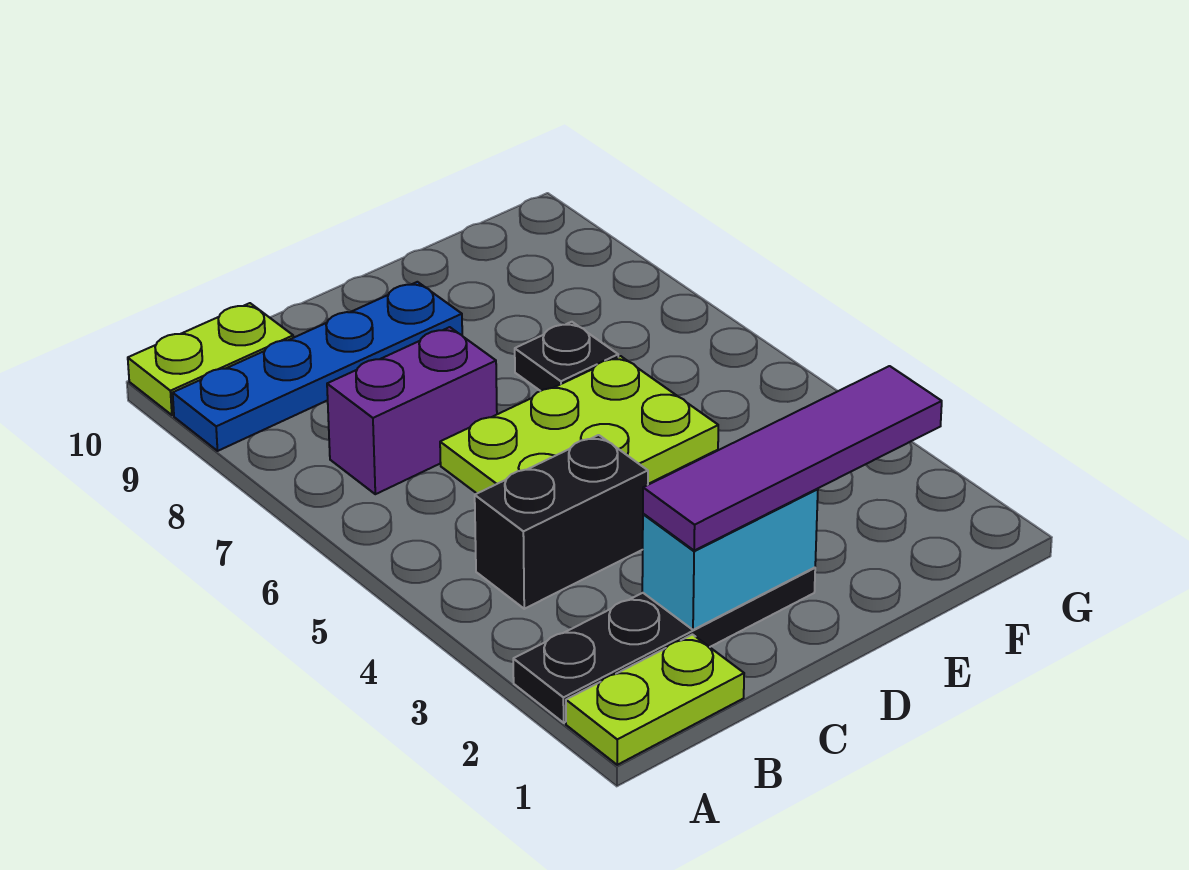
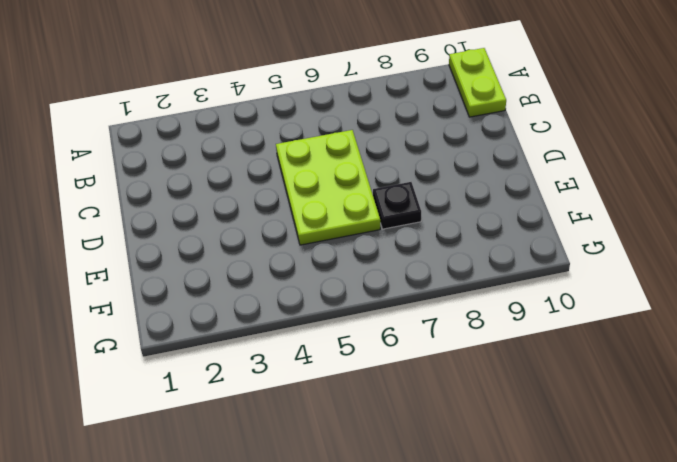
none -> lime plate A1:B1 level 1
none -> black plate A2:D2 level 1

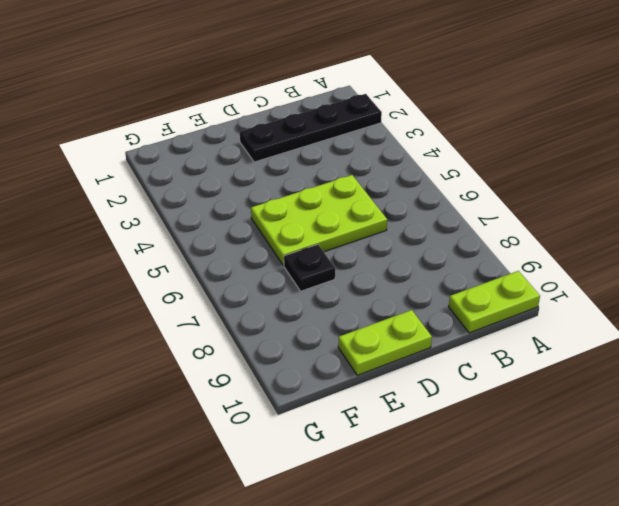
lime plate D10:E10 level 1 -> lime plate A1:B1 level 1
none -> blue plate A9:D9 level 1
none -> black brick B4:C4 level 1

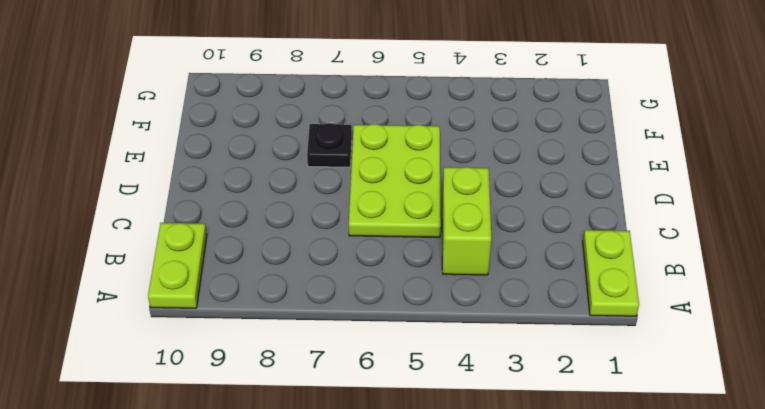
lime brick B4:C4 level 1 -> black brick B4:C4 level 1
none -> black plate A2:D2 level 1
none -> blue plate A9:D9 level 1

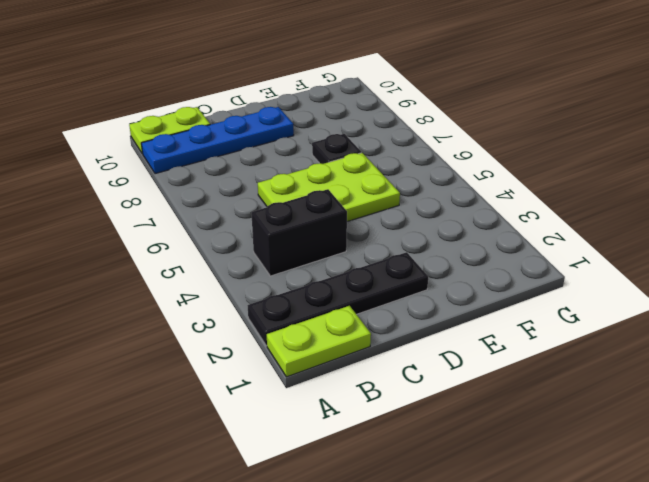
none -> purple brick B7:C7 level 1
none -> cyan brick C2:D2 level 2

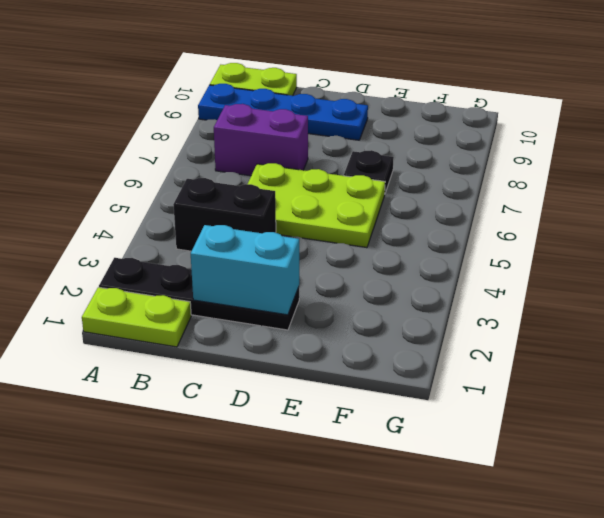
none -> purple tile C2:F2 level 3

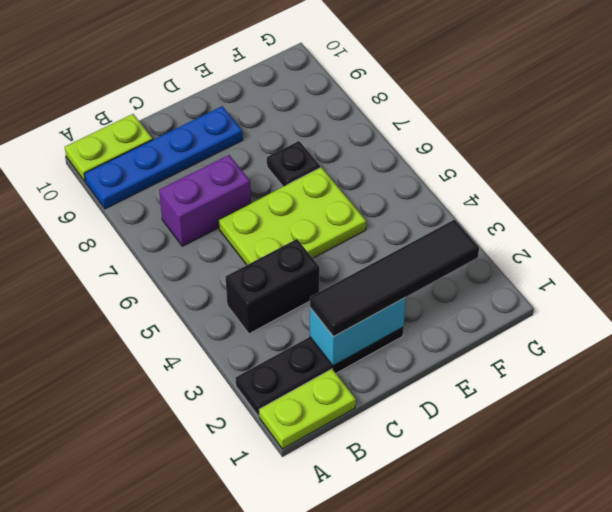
black tile C2:F2 level 3 -> purple tile C2:F2 level 3

